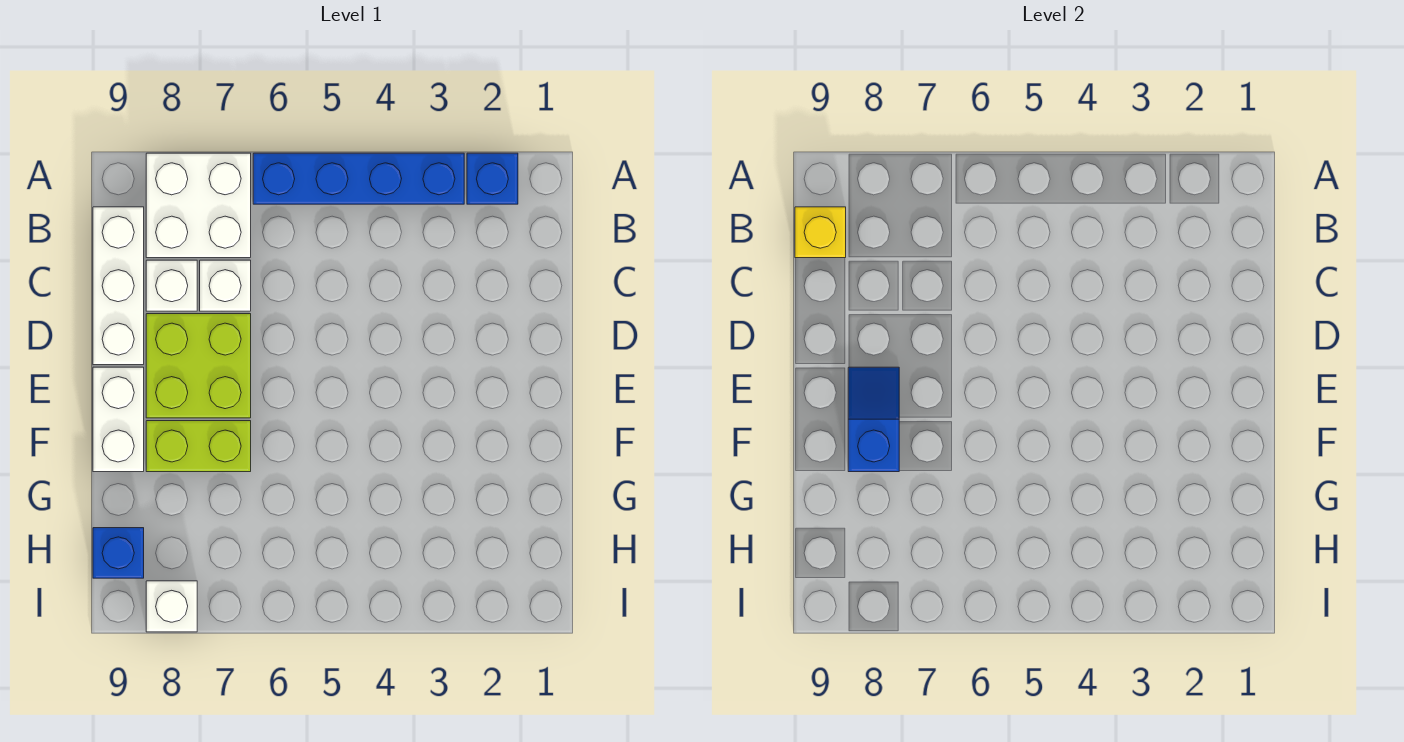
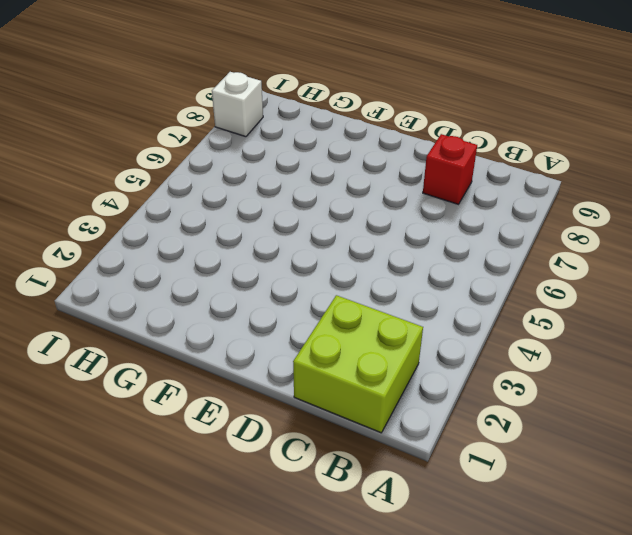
lime brick B1:C2 level 1 -> lime brick D7:E8 level 1
red brick C8 level 1 -> white brick C8 level 1
none -> blue brick A2 level 1
none -> blue brick A3:A6 level 1
none -> white brick A7:B8 level 1

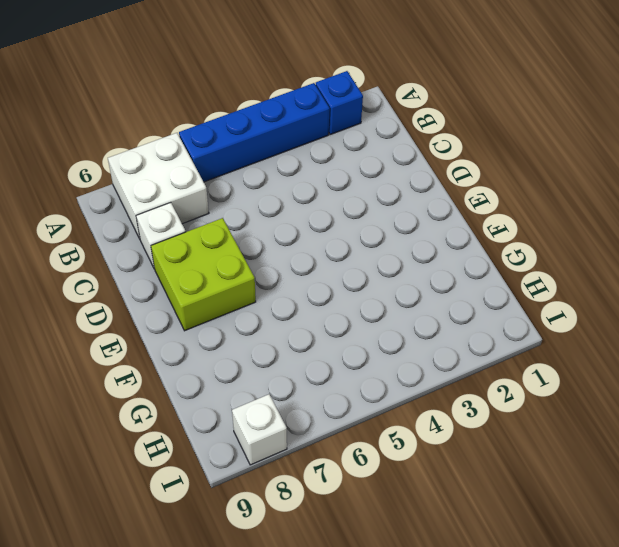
none -> white brick B9:D9 level 1
none -> white brick C7 level 1
none -> white brick E9:F9 level 1

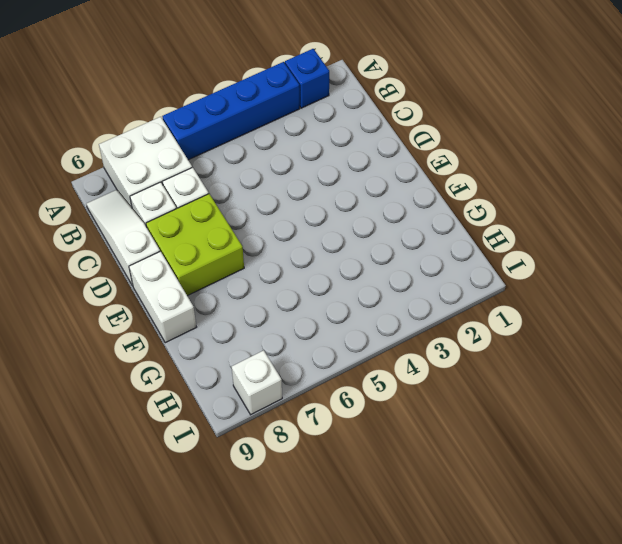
white slope B9:D9 level 1 top D -> white brick B9:D9 level 1
none -> lime brick F7:F8 level 1
none -> blue brick H9 level 1
none -> yellow brick B9 level 2

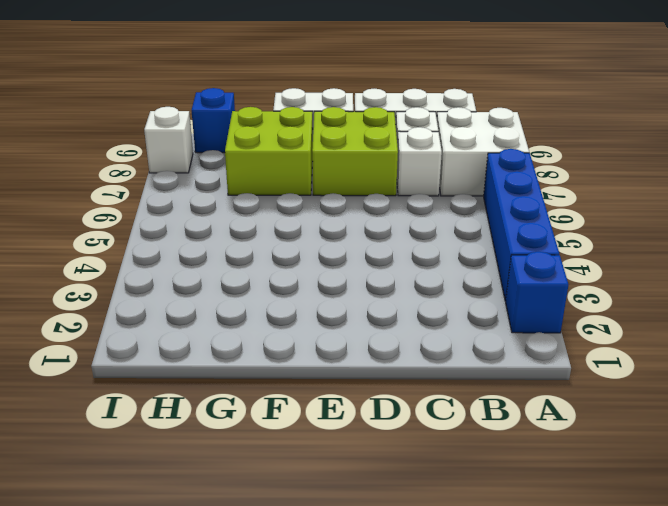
lime brick F7:G8 level 1 -> lime brick F7:F8 level 1
none -> yellow brick B9 level 2
none -> blue slope E8:F8 level 2 top F

